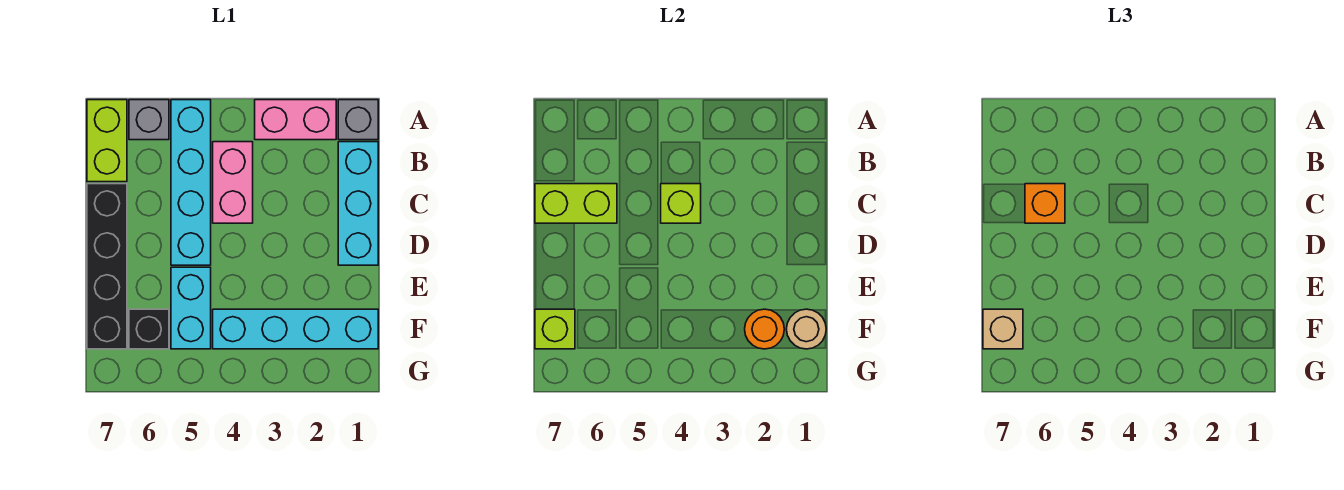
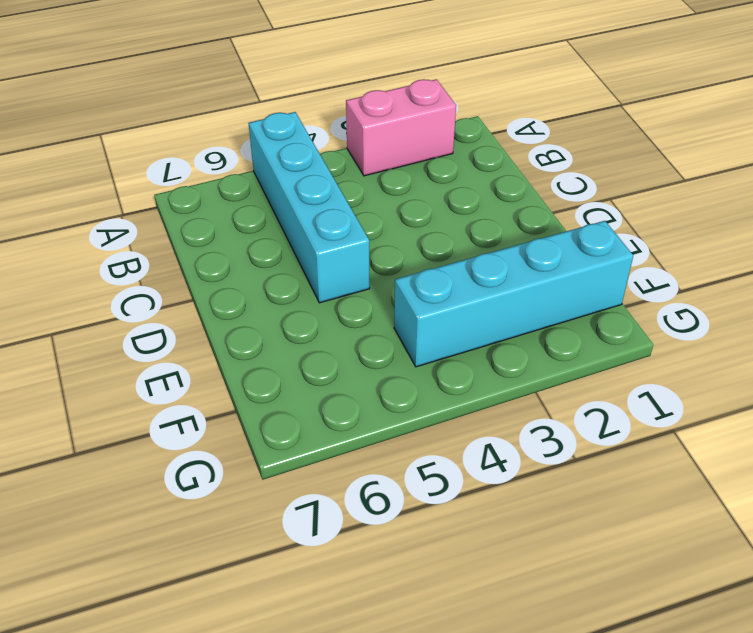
none -> grey brick A1 level 1
none -> grey brick A6 level 1
none -> lime brick A7:B7 level 1

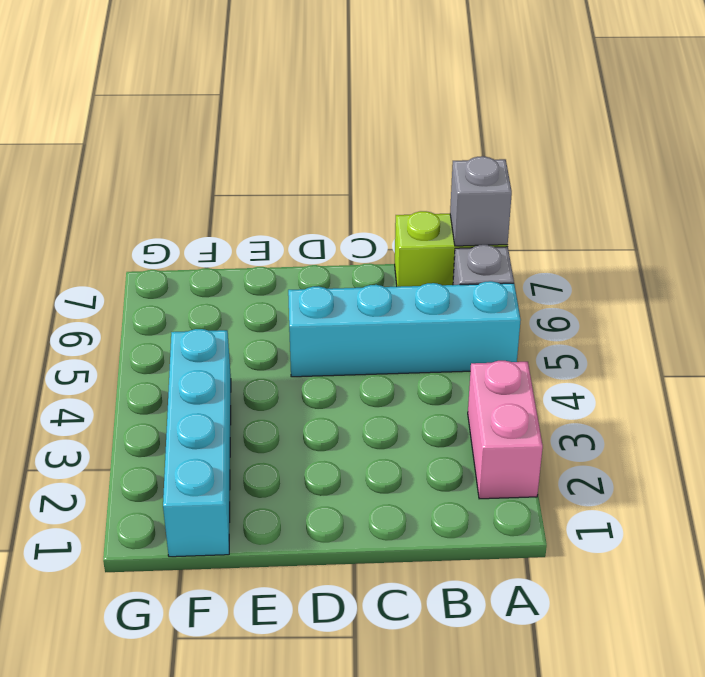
grey brick A7 level 2 -> grey brick A1 level 1
none -> cyan brick B1:D1 level 1
none -> pink brick B4:C4 level 1
none -> black brick C7:F7 level 1

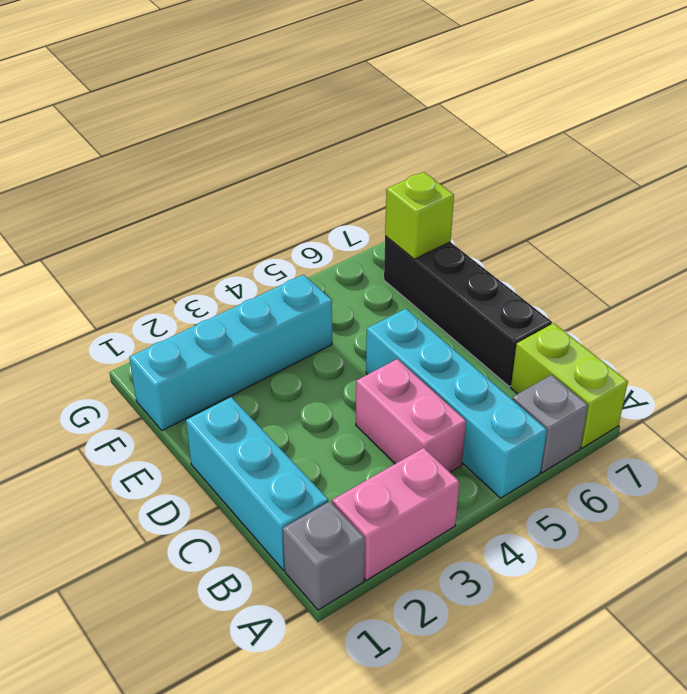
none -> cyan brick E5:F5 level 1
none -> black brick F6 level 1
none -> lime brick C4 level 2

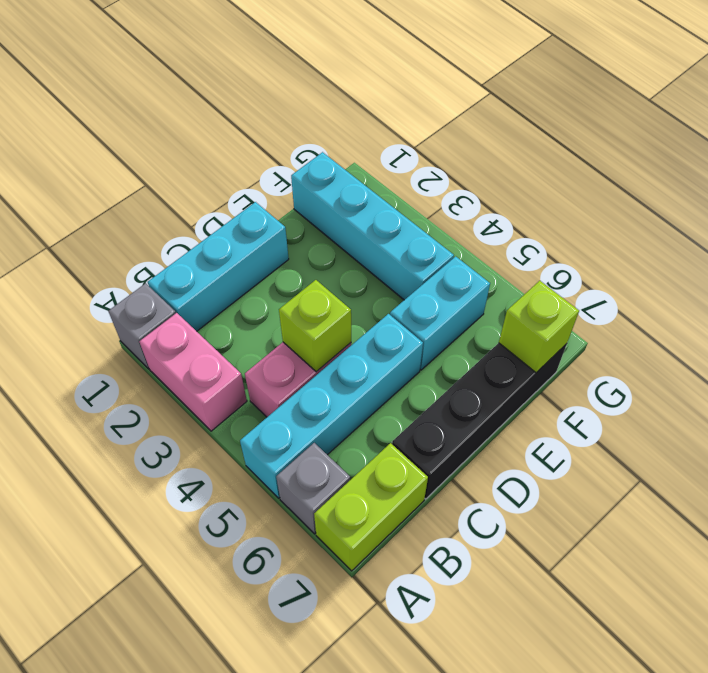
none -> black brick F6 level 1
none -> lime brick C6:C7 level 2
none -> tan round brick F1 level 2

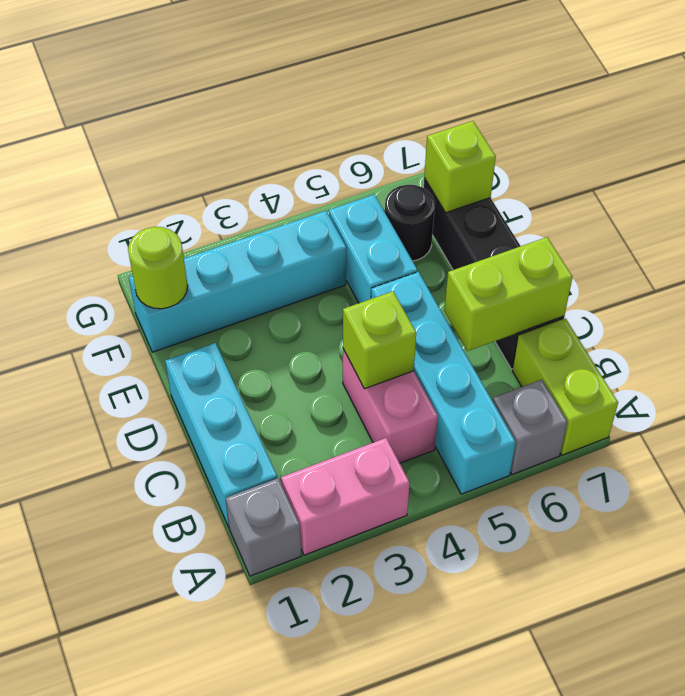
lime round brick F1 level 2 -> tan round brick F1 level 2
black round brick F6 level 1 -> black brick F6 level 1
none -> orange round brick F2 level 2
none -> orange brick C6 level 3
none -> tan brick F7 level 3

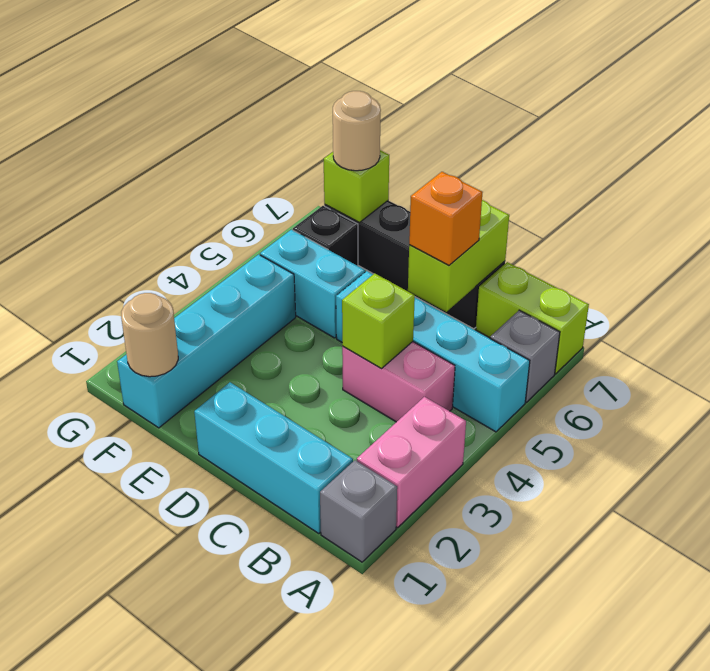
tan round brick F7 level 3 -> tan brick F7 level 3
none -> orange round brick F2 level 2

